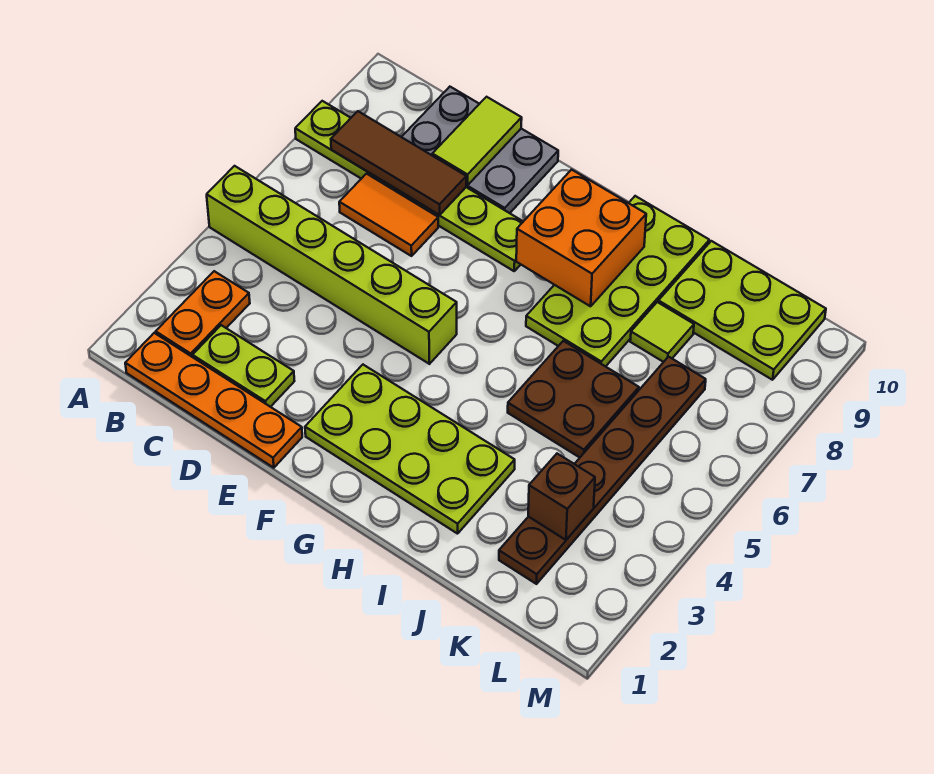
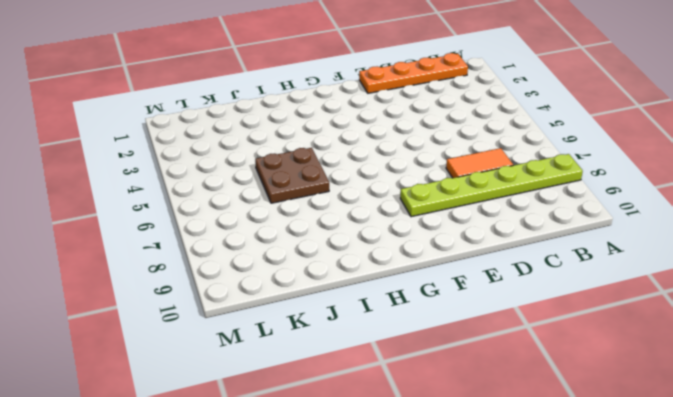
none -> lime brick A5:F5 level 1
none -> orange plate B2:B3 level 1
none -> lime plate C2:D2 level 1

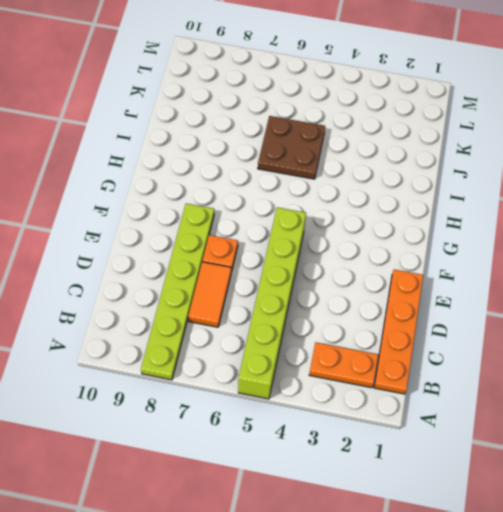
orange plate E7 level 1 -> none
none -> lime plate C2:D2 level 1
none -> grey plate C9:E10 level 1
none -> lime plate F2:I3 level 1

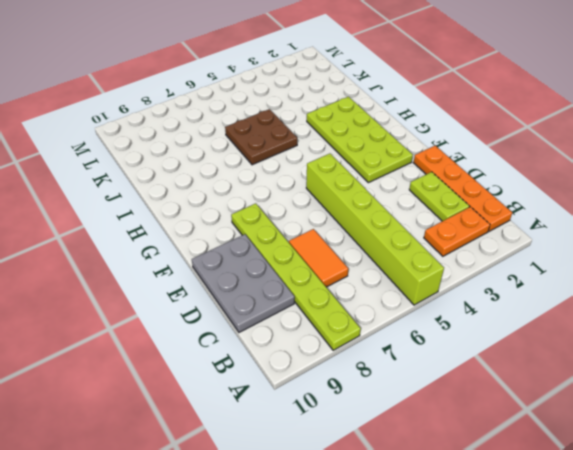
none -> lime plate H7:I10 level 1
none -> lime tile J8 level 1
none -> lime plate J9:L10 level 1

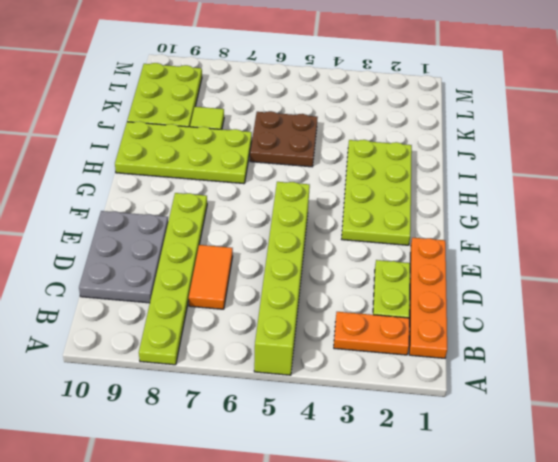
none -> brown plate K2:K7 level 1
none -> brown tile B8:D8 level 2
none -> lime tile D9:D10 level 2

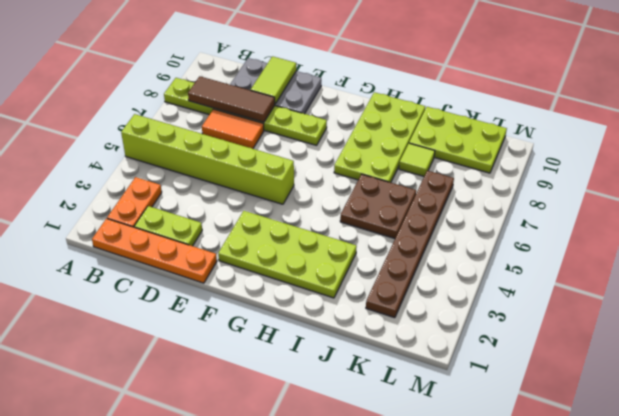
none -> orange brick G8:H9 level 2
none -> brown brick K3 level 2

